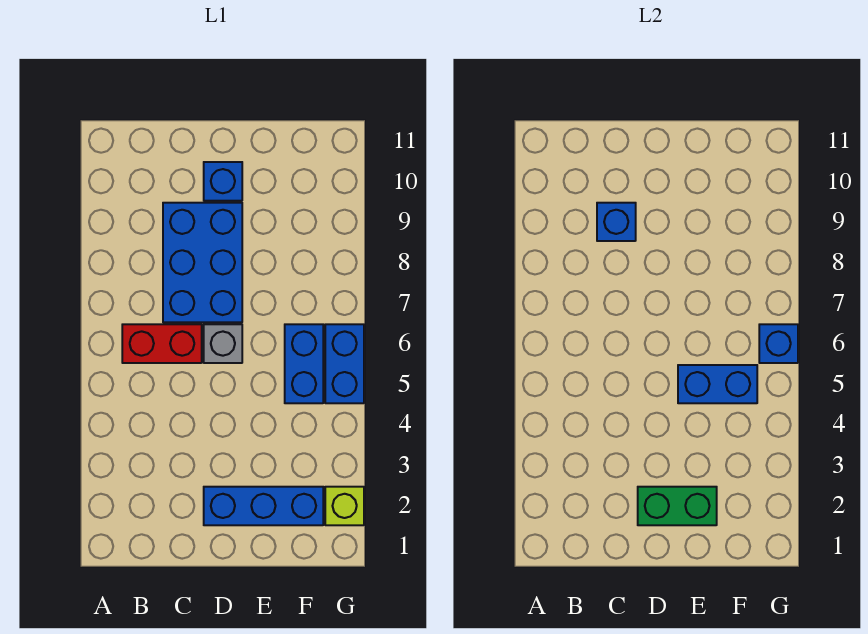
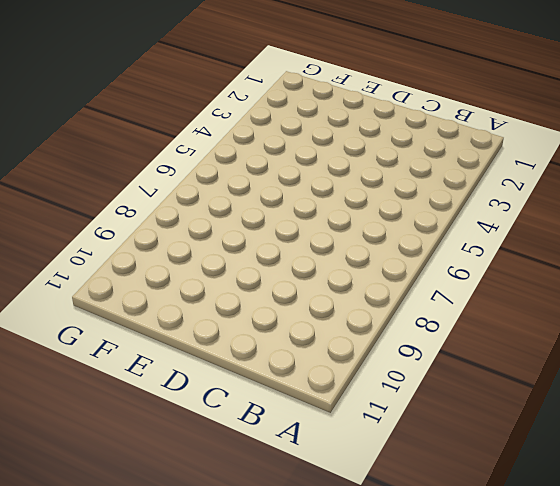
none -> red brick B6:C6 level 1
none -> blue brick C7:D9 level 1
none -> blue brick D2:F2 level 1

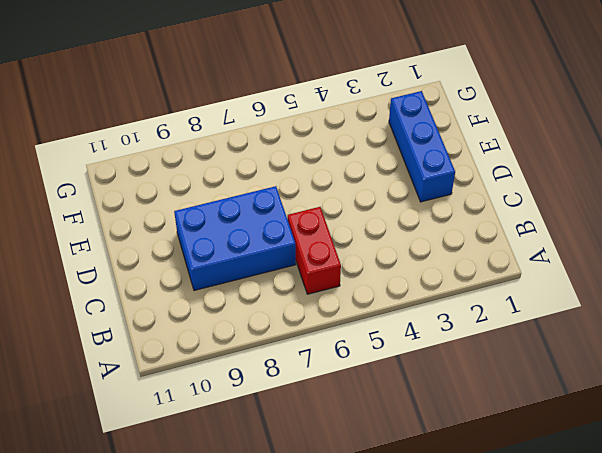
none -> grey brick D6 level 1
none -> blue brick D10 level 1
none -> blue brick F5:F6 level 1

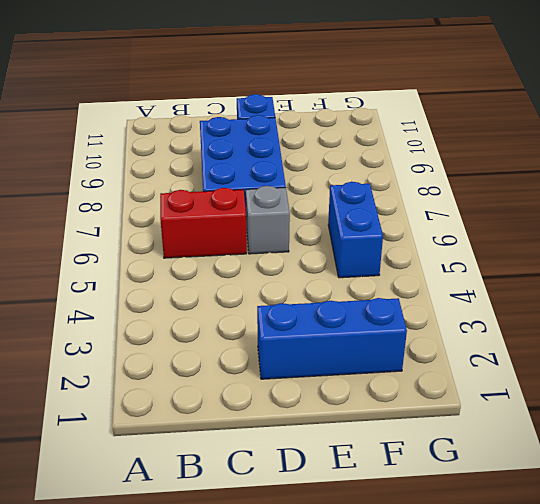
none -> lime brick G2 level 1
none -> blue brick G5:G6 level 1
none -> blue brick C9 level 2

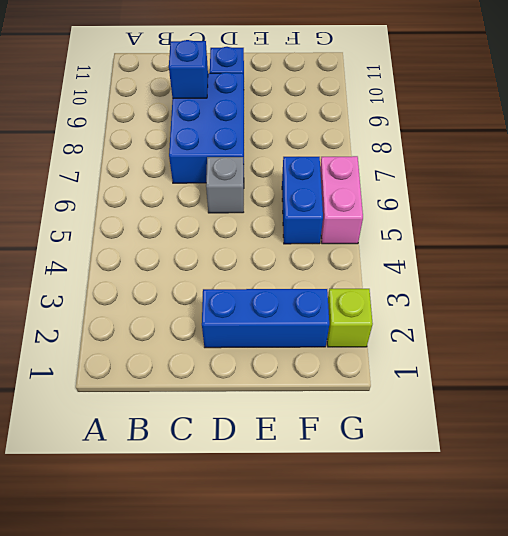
pink brick G5:G6 level 1 -> blue brick G5:G6 level 1
none -> red brick B6:C6 level 1
none -> green brick D2:E2 level 2
none -> blue brick E5:F5 level 2

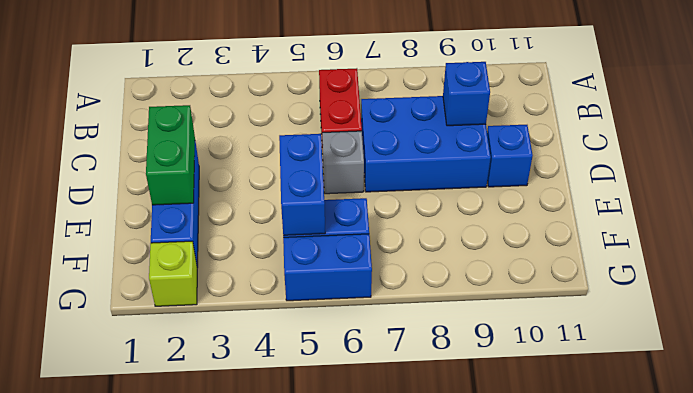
none -> blue brick G6 level 2

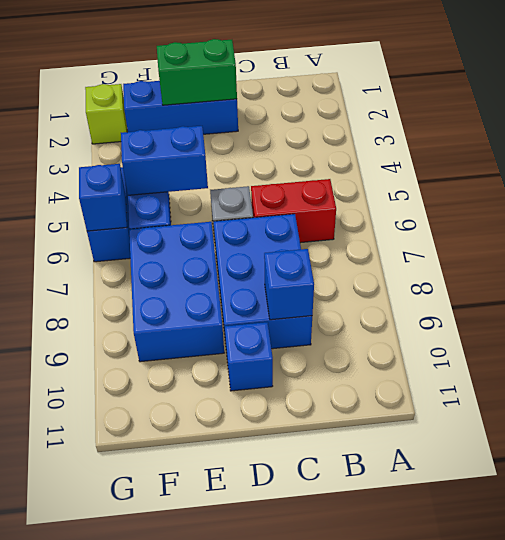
blue brick E7:F9 level 1 -> none

